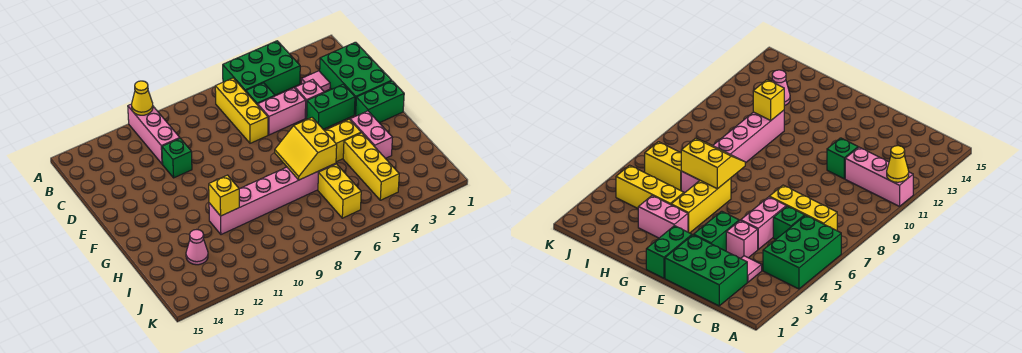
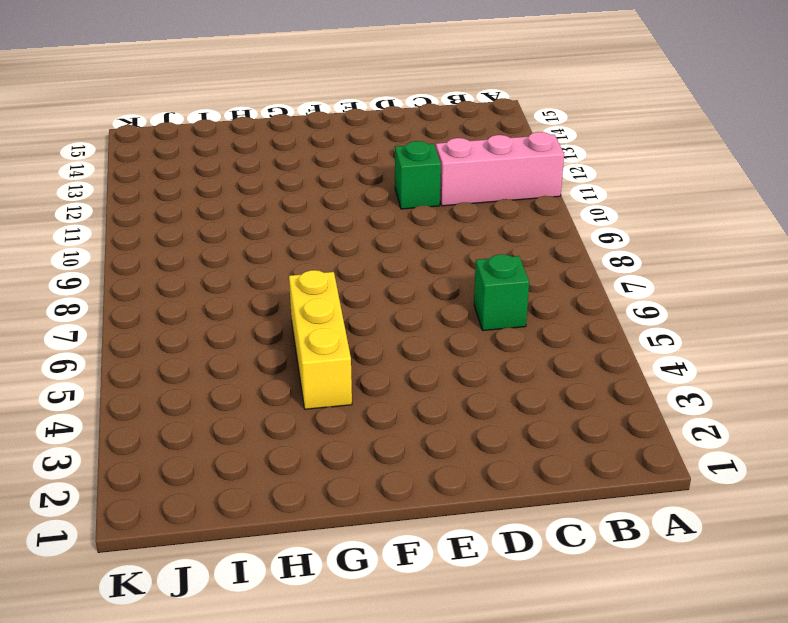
none -> green brick A4:B6 level 1
none -> yellow brick B7:D7 level 1
none -> green brick C1:E2 level 1

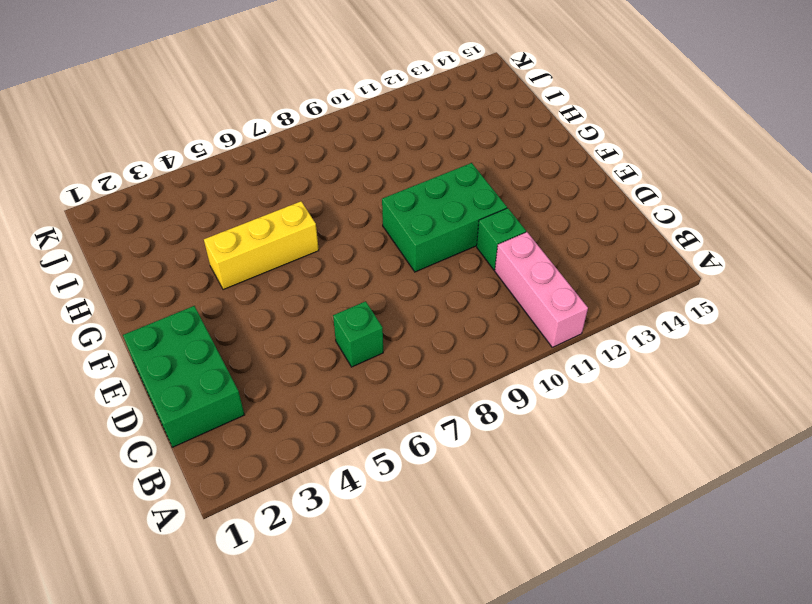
green brick E9:F11 level 1 -> green brick A4:B6 level 1
none -> yellow brick B7:D7 level 1
none -> pink tile C3 level 1
none -> pink brick D4 level 1

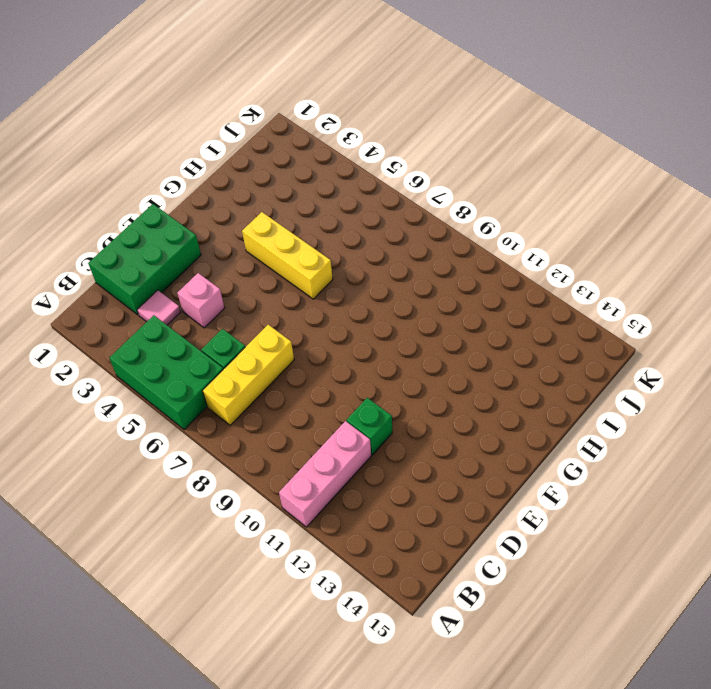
none -> pink brick D5:D6 level 1
none -> green brick E3:E4 level 1
none -> green brick F1:F2 level 1

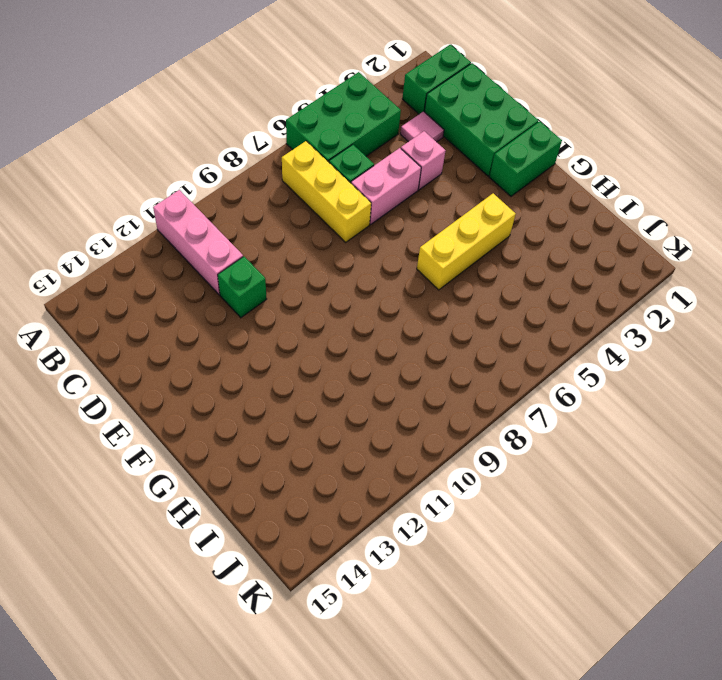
green brick B1:B2 level 1 -> green brick E3:E4 level 1
none -> pink brick G3:H3 level 1
none -> yellow brick H4:J4 level 1
none -> pink brick H6:H11 level 1

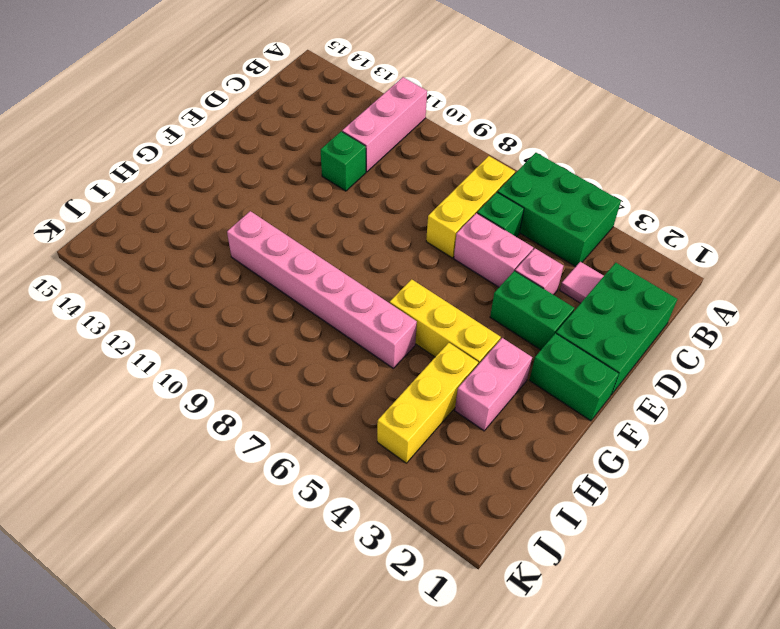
none -> yellow brick I6:J6 level 1
none -> pink cone I13 level 1
none -> yellow cone A11 level 2

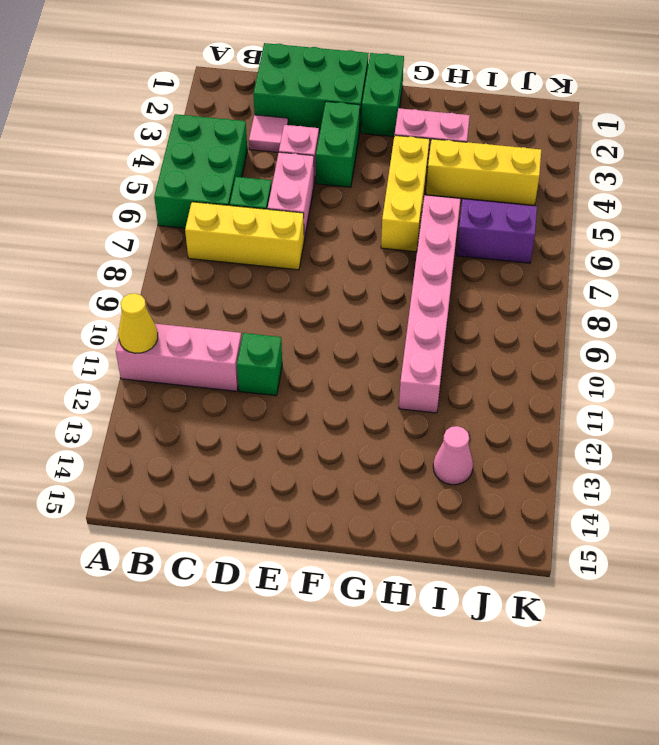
purple brick I6:J6 level 1 -> yellow brick I6:J6 level 1
none -> yellow slope G6:H7 level 2 top 6
none -> yellow brick H11 level 2

